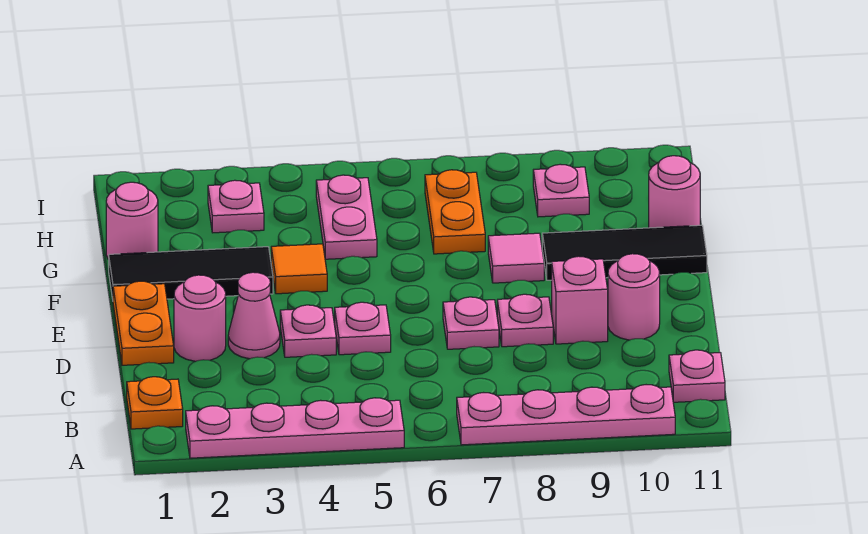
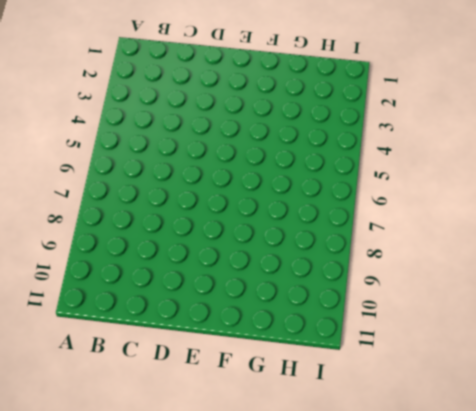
none -> pink plate A2:A5 level 1
none -> pink plate A7:A10 level 1
none -> orange plate B1 level 1

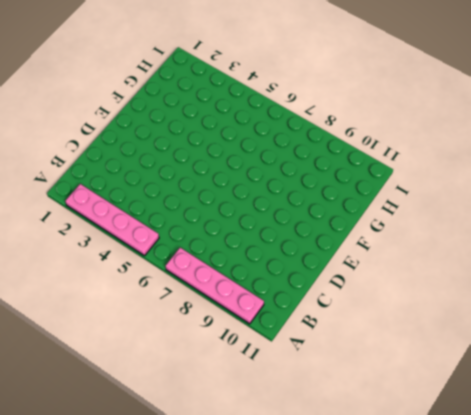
none -> orange plate B1 level 1
none -> pink plate B11 level 1
none -> orange plate D1:E1 level 1

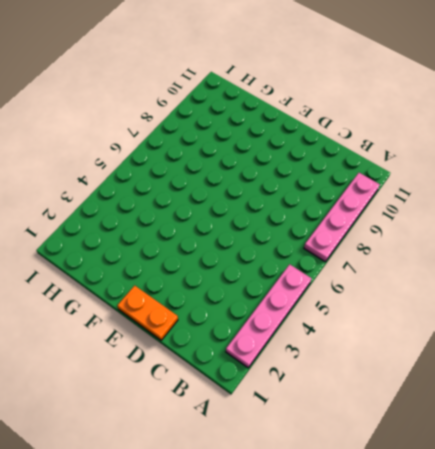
none -> orange plate B1 level 1
none -> pink plate B11 level 1
none -> pink round brick D2 level 1

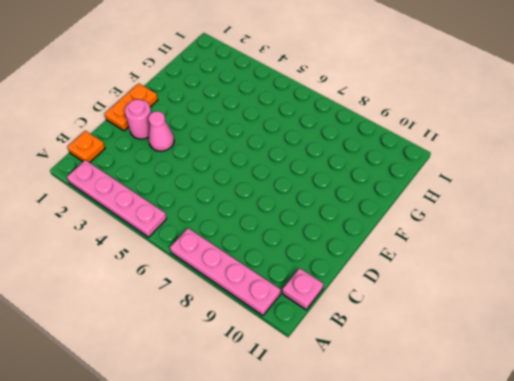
none -> pink plate D4 level 1
none -> pink plate D5 level 1
none -> pink plate D7 level 1

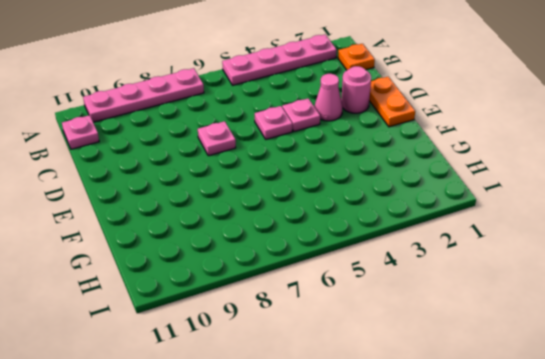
none -> pink plate D8 level 1
none -> pink brick D9 level 1
none -> pink round brick D10 level 1

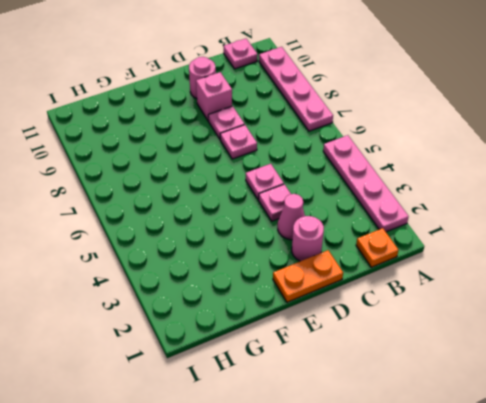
none -> black tile F1:F3 level 1
none -> orange tile F4 level 1
none -> pink tile F8 level 1

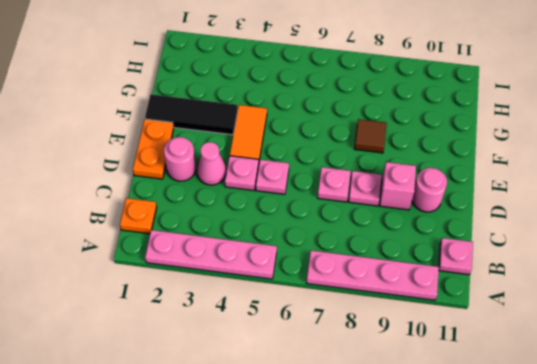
orange tile E4:F4 level 1 -> orange tile F4 level 1
brown tile F8 level 1 -> pink tile F8 level 1
none -> black tile F9:F11 level 1
none -> pink round brick G1 level 1
none -> pink plate G5:H5 level 1

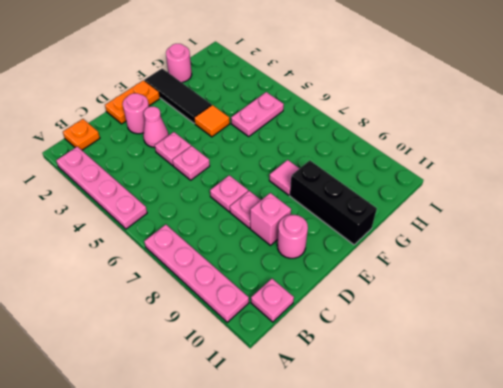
black brick F9:F11 level 1 -> black tile F9:F11 level 1
none -> orange plate G7:H7 level 1
none -> pink round brick G11 level 1
none -> pink plate H3 level 1

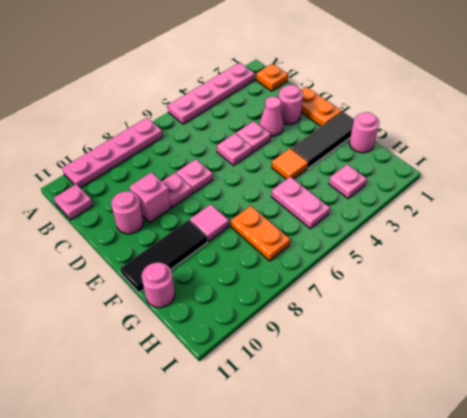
none -> pink plate H9 level 1

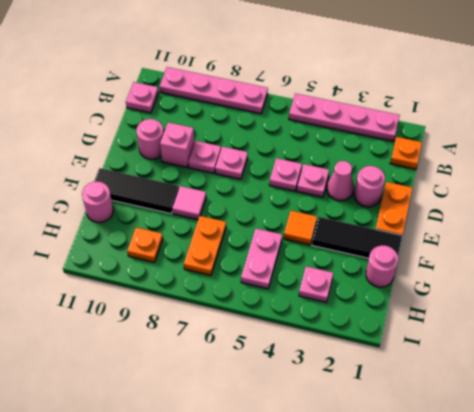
orange plate H9 level 1 -> pink plate H9 level 1

